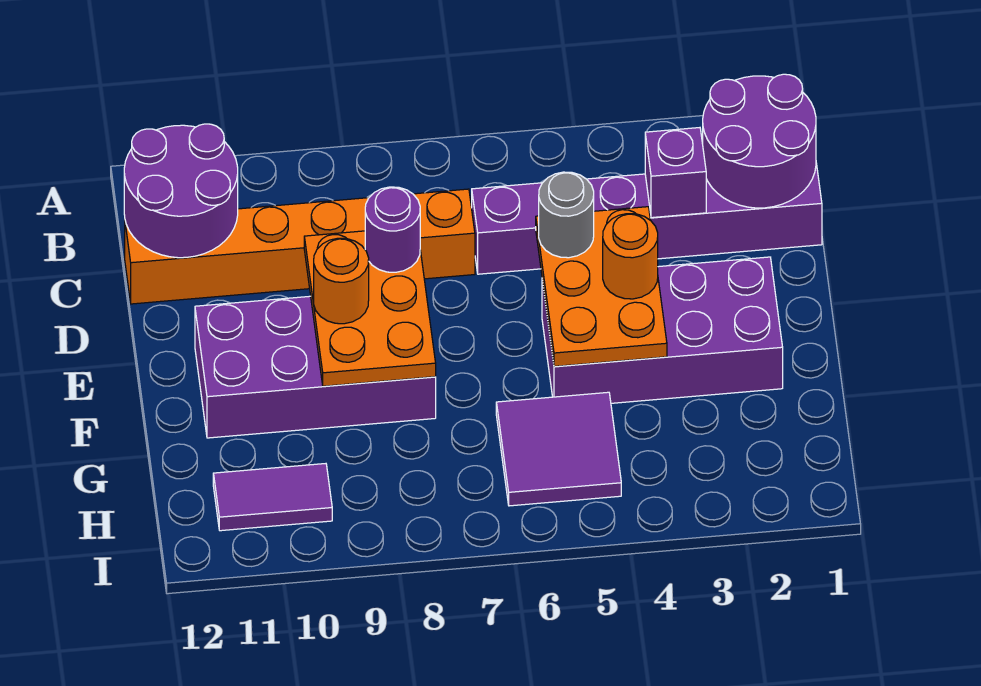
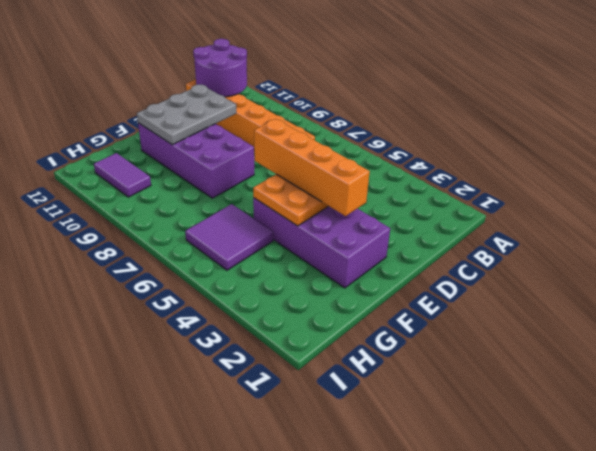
grey plate D10:F11 level 2 -> none
orange brick E3:E6 level 3 -> orange round brick E4 level 3
none -> purple brick C1:C6 level 1
none -> purple round brick B1:C2 level 2
none -> purple brick C3 level 2

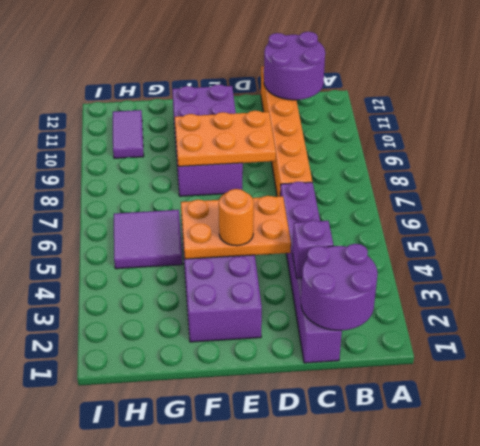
none -> grey round brick D5 level 3
none -> purple round brick D8 level 3
none -> orange round brick E9 level 3

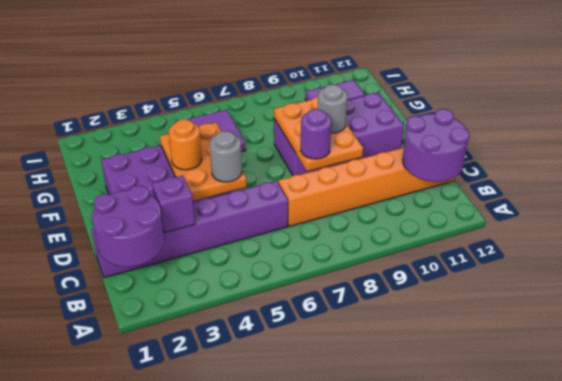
grey round brick E9 level 3 -> orange round brick E9 level 3

